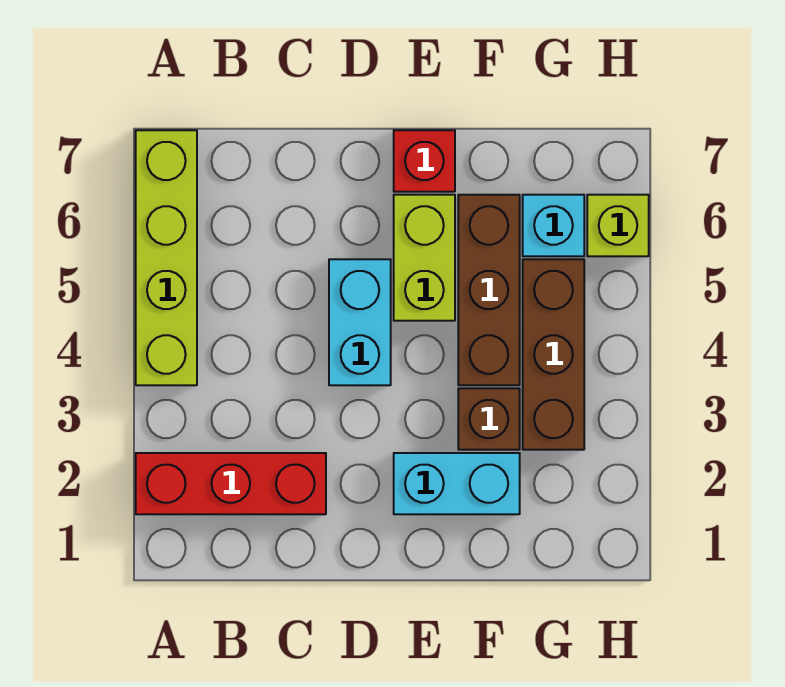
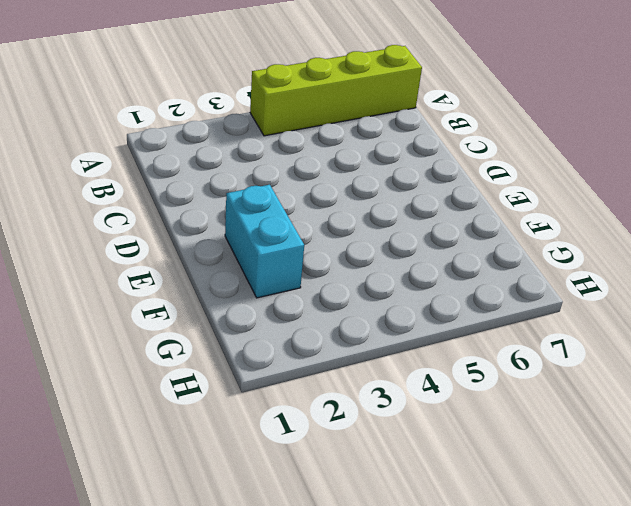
none -> red brick A2:C2 level 1
none -> cyan brick D4:D5 level 1

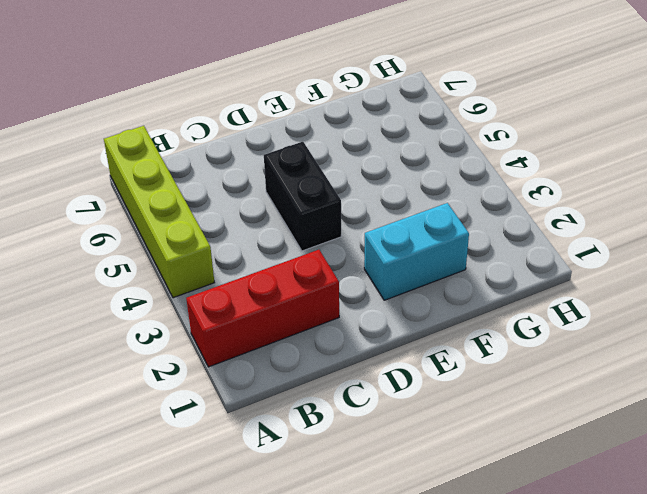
black brick D4:D5 level 1 -> cyan brick D4:D5 level 1
none -> lime brick E5:E6 level 1
none -> red brick E7 level 1

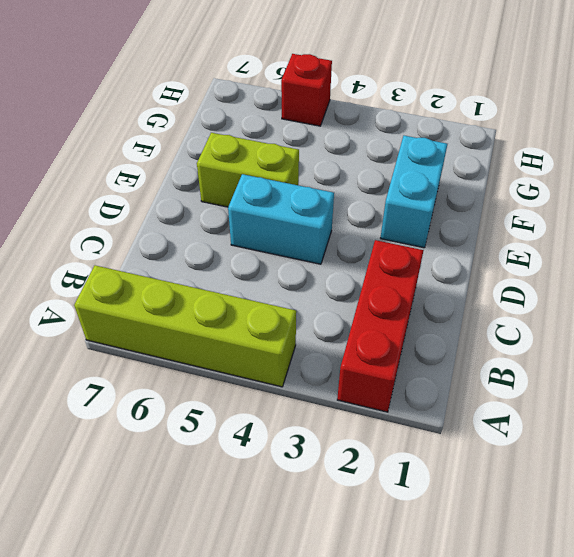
red brick H5 level 1 -> red brick E7 level 1
none -> brown brick F3 level 1
none -> brown brick F4:F6 level 1

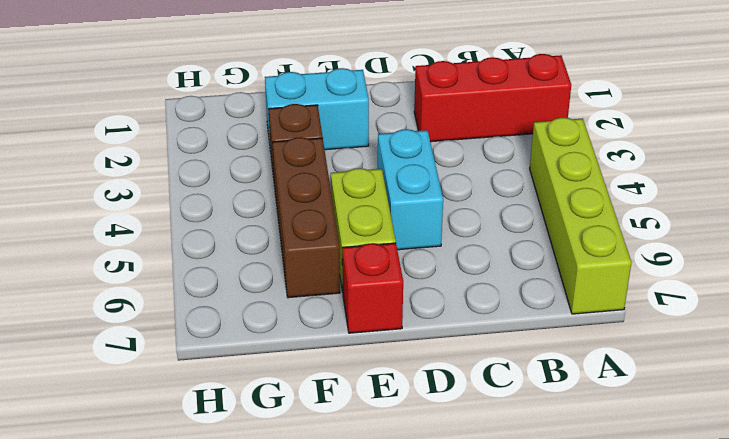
none -> brown brick G3:G5 level 1
none -> cyan brick G6 level 1

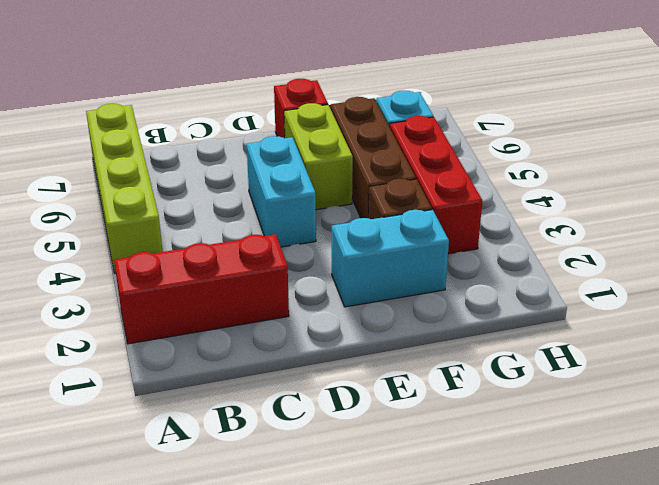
red brick G3:G5 level 1 -> brown brick G3:G5 level 1
none -> lime brick H6 level 1

